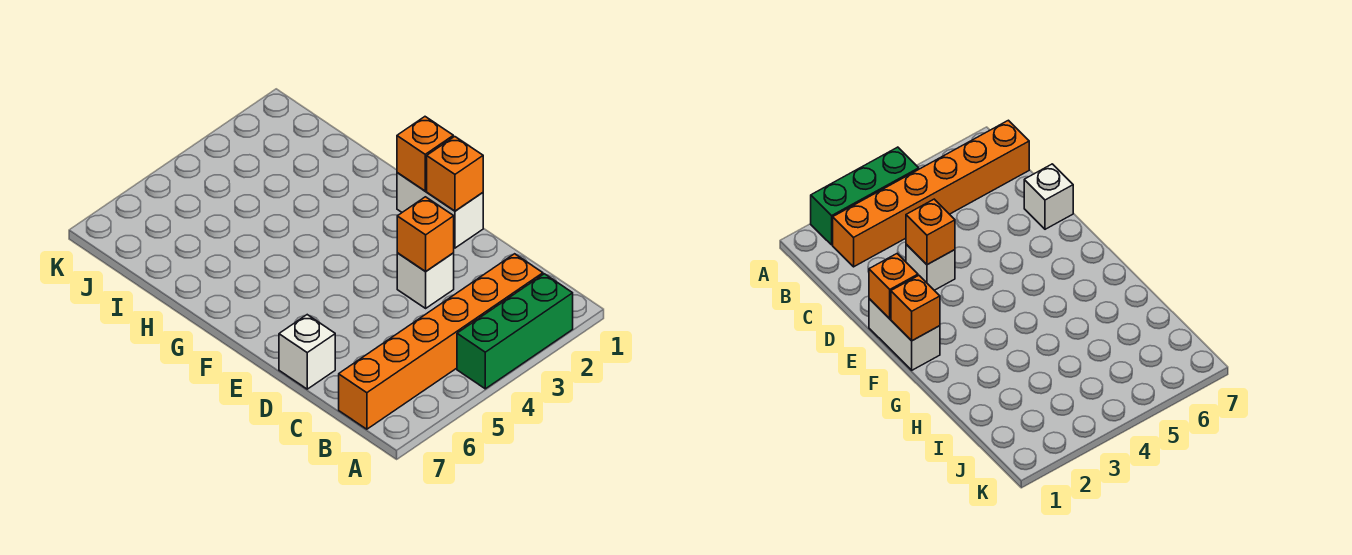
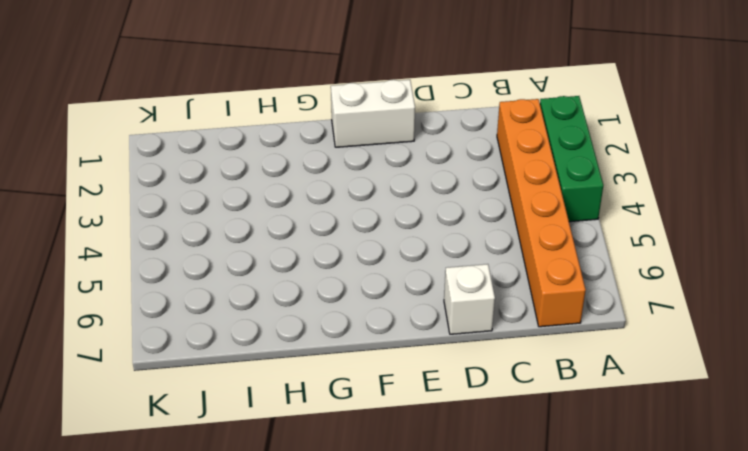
none -> white brick D3 level 1
none -> orange brick D3 level 2

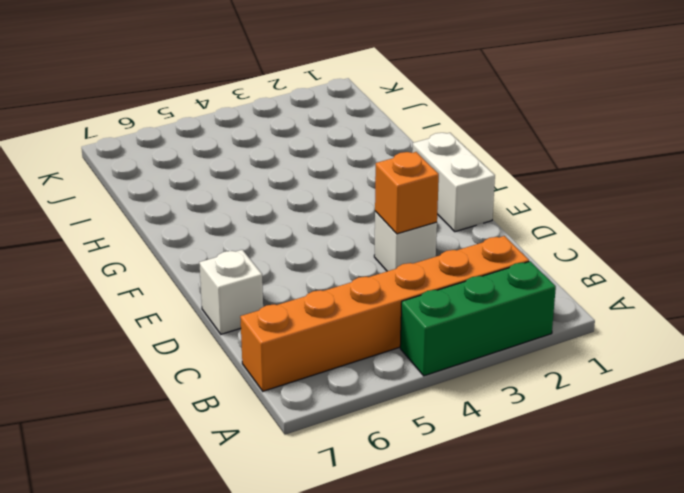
none -> orange brick E1 level 2
none -> orange brick F1 level 2

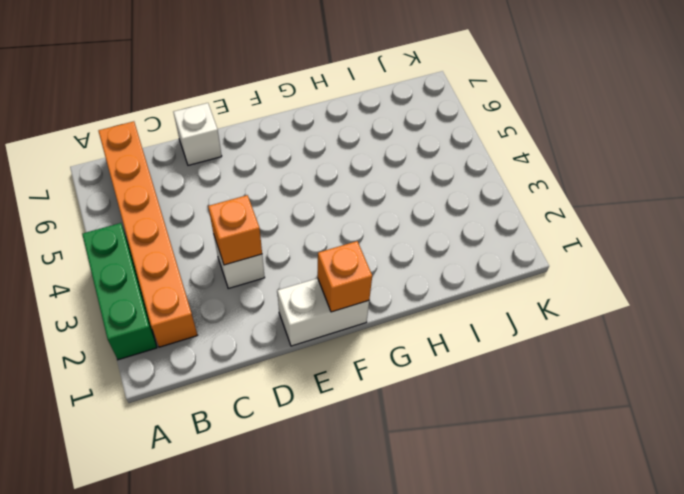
none -> orange brick E1 level 2

